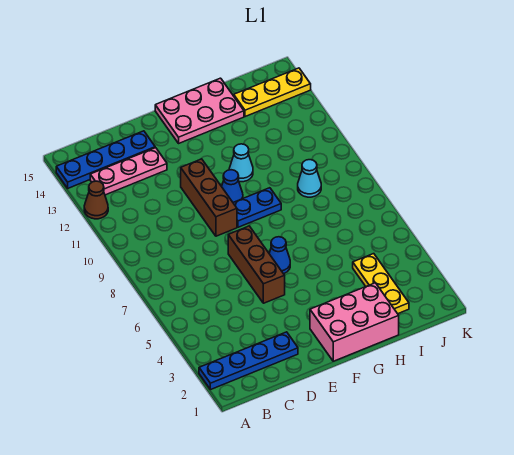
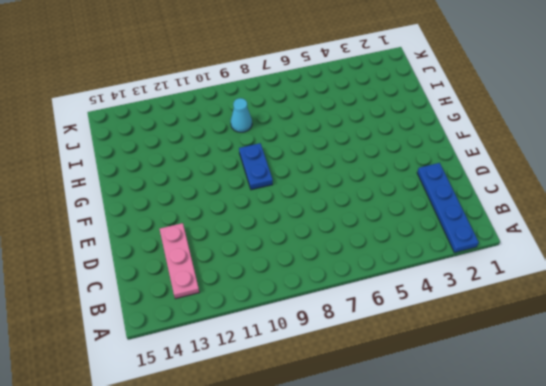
none -> brown cone A12 level 1
none -> blue plate A14:D14 level 1
none -> brown brick E5:E7 level 1

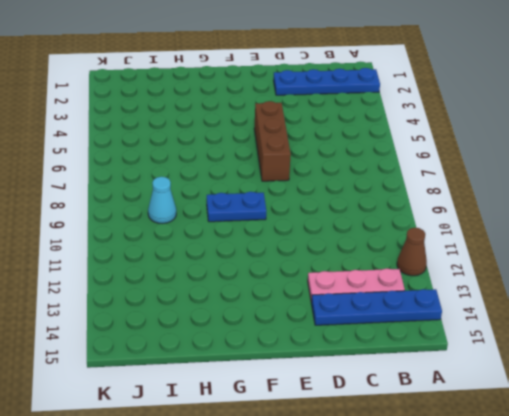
none -> brown brick E9:E11 level 1
none -> pink brick F1:H2 level 1
none -> blue cone F6 level 1

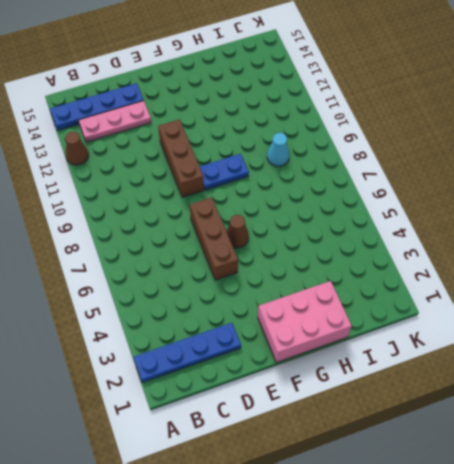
brown cone F6 level 1 -> blue cone F6 level 1
none -> blue cone F10 level 1
none -> pink plate F14:H15 level 1
none -> cyan cone G11 level 1

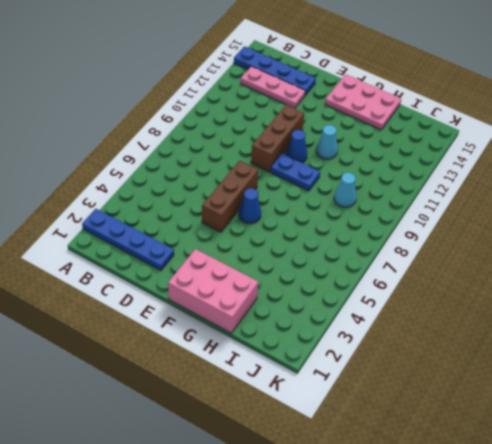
none -> brown cone A12 level 1
none -> yellow plate I2:I4 level 1
none -> yellow plate I14:K14 level 1

